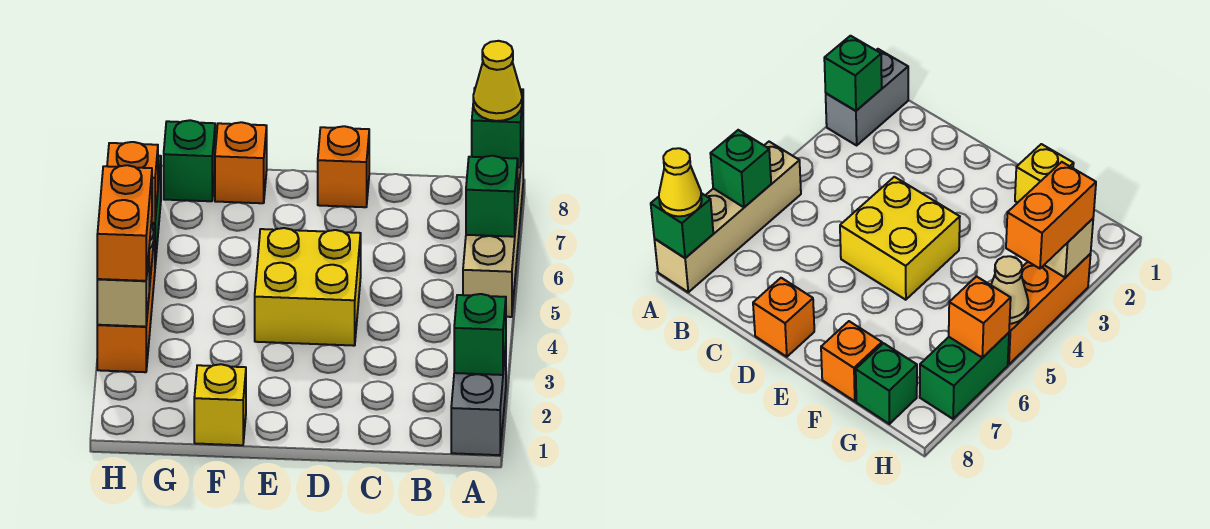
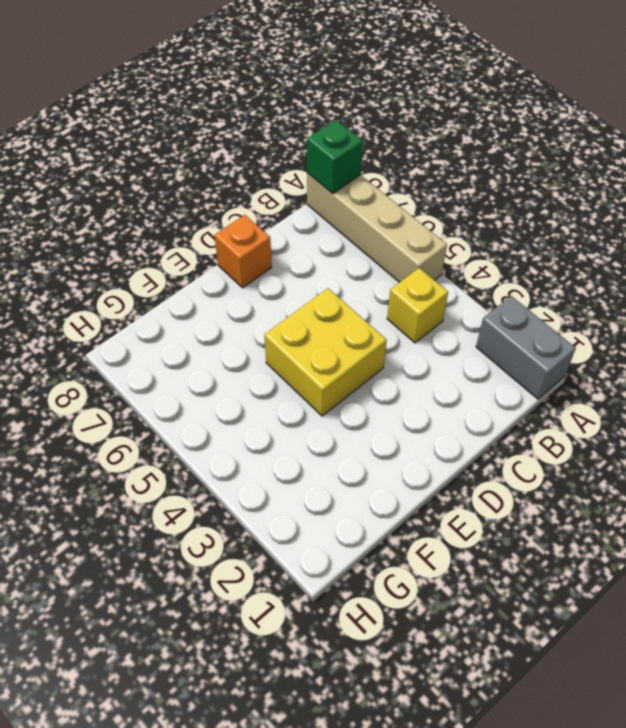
yellow brick B4 level 1 -> yellow brick F1 level 1
none -> orange brick F8 level 1
none -> green brick G8 level 1
none -> orange brick H3:H5 level 1

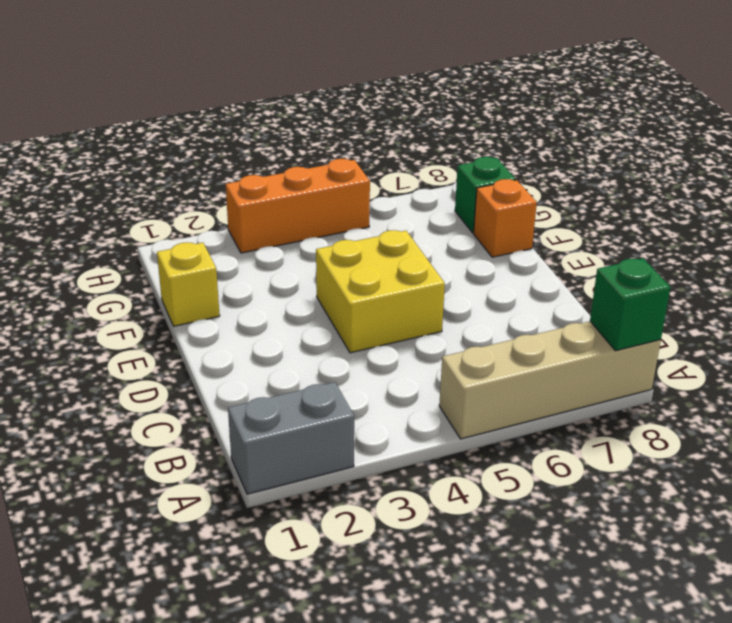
none -> orange brick D8 level 1
none -> green brick H6:H7 level 1
none -> green brick A2 level 2

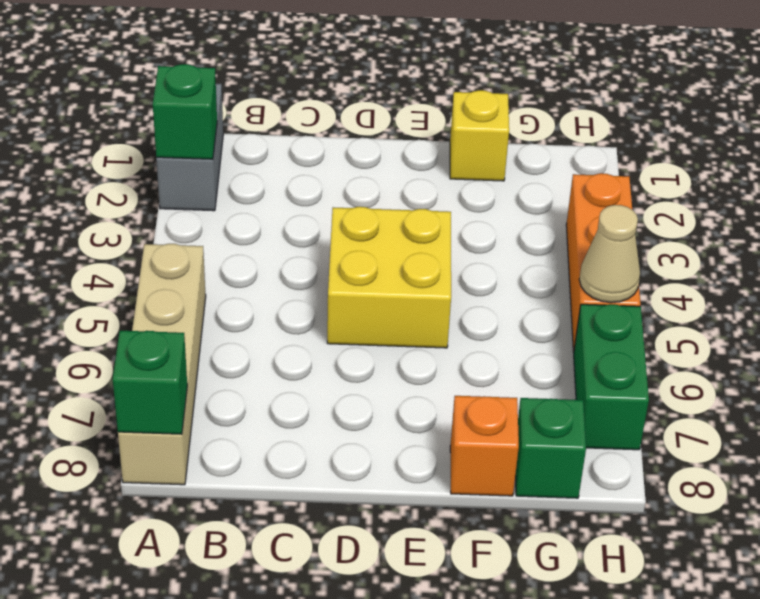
none -> orange brick D8 level 1
none -> green brick A6 level 2
none -> tan brick H3 level 2

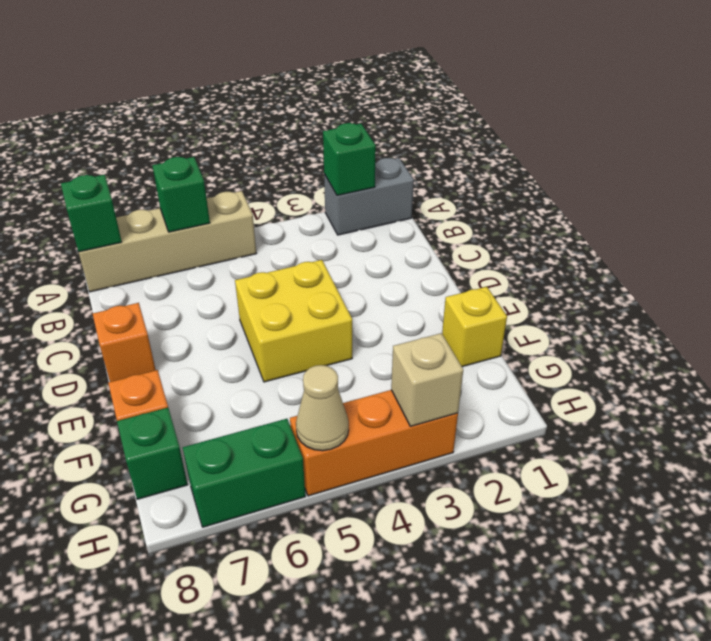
none -> orange brick H6 level 2
none -> yellow cone A8 level 3
none -> orange brick H3:H4 level 3

